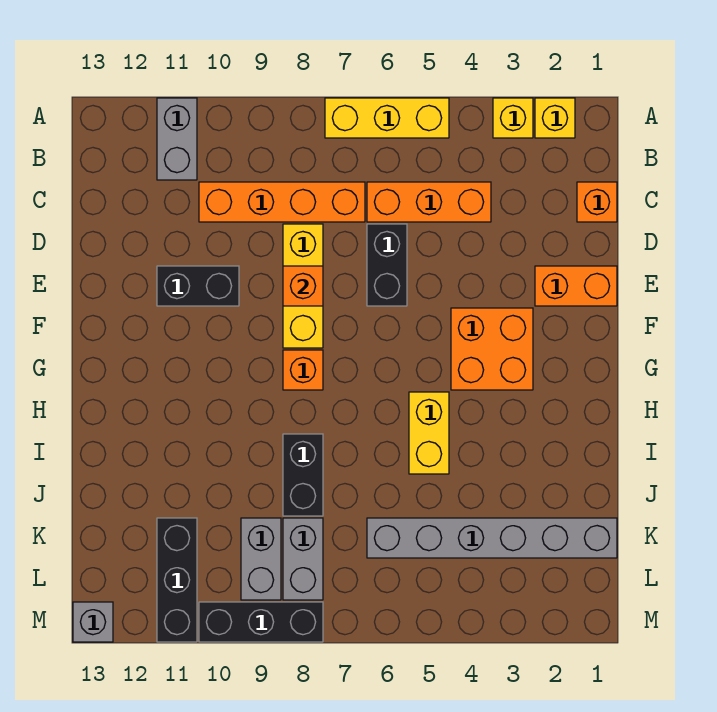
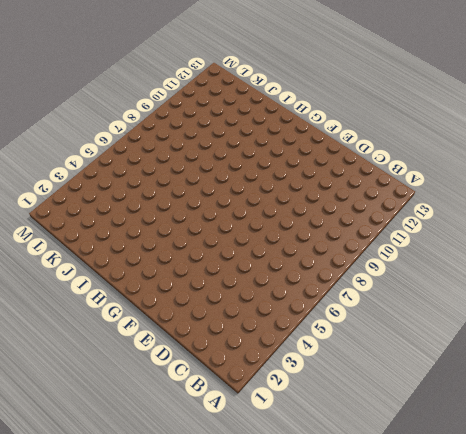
none -> yellow brick A2 level 1
none -> yellow brick A3 level 1
none -> yellow brick A5:A7 level 1

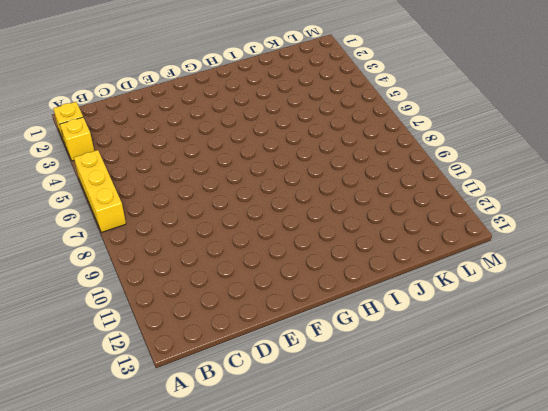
none -> grey brick A11:B11 level 1
none -> orange brick C1 level 1
none -> orange brick C4:C6 level 1

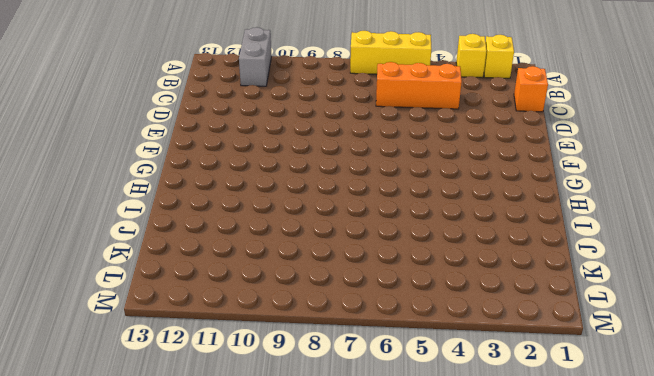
none -> orange brick C7:C10 level 1
none -> black brick D6:E6 level 1
none -> yellow brick D8:F8 level 1

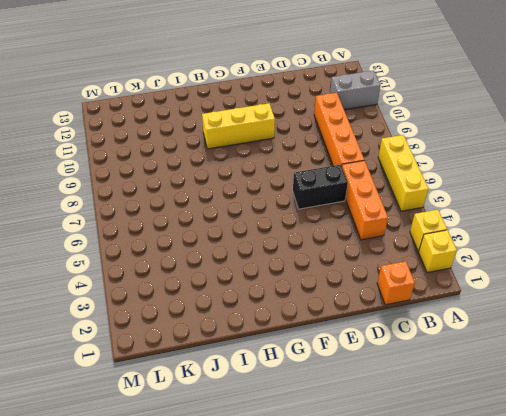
yellow brick F10:H10 level 1 -> yellow brick D8:F8 level 1
none -> orange brick E1:E2 level 1
none -> black brick E10:E11 level 1
none -> orange brick F3:G4 level 1

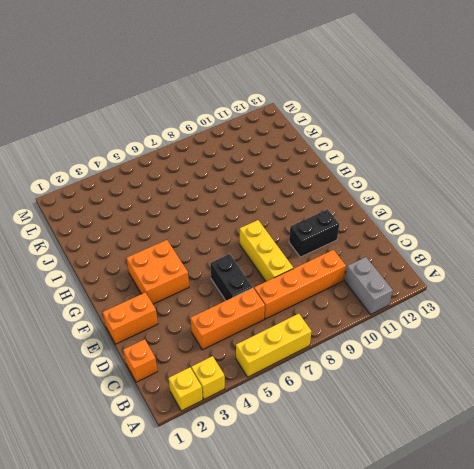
none -> orange brick G8 level 1
none -> yellow brick H5:I5 level 1
none -> black brick I8:J8 level 1

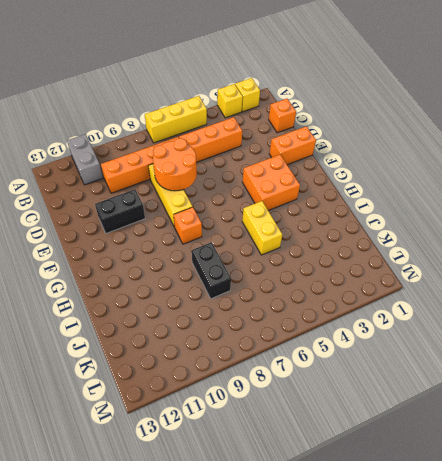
orange round brick D7:E8 level 2 -> orange brick E8 level 2
none -> black brick D6:E6 level 1
none -> grey brick K1:K6 level 1
none -> grey brick K8:L8 level 1

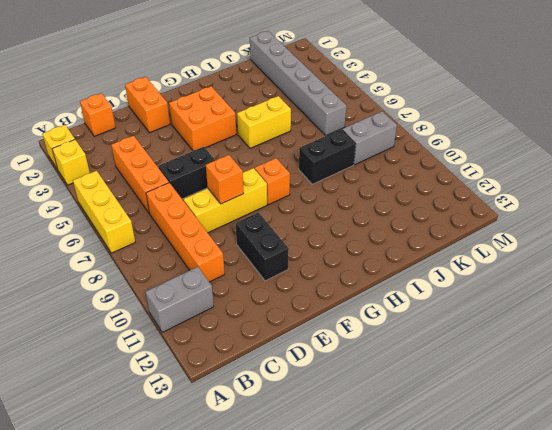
none -> grey brick K9:L9 level 1
none -> black brick K11:M11 level 1
none -> black brick M8:M10 level 1

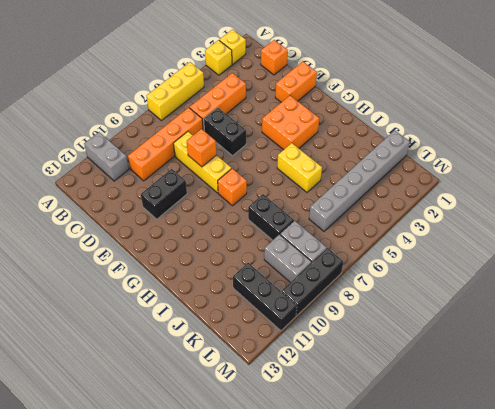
none -> grey brick M13 level 1

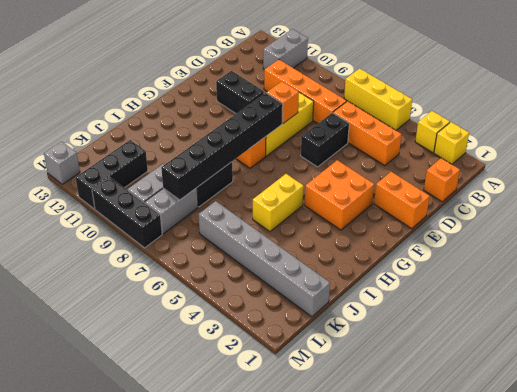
black brick F8:K8 level 2 -> none

